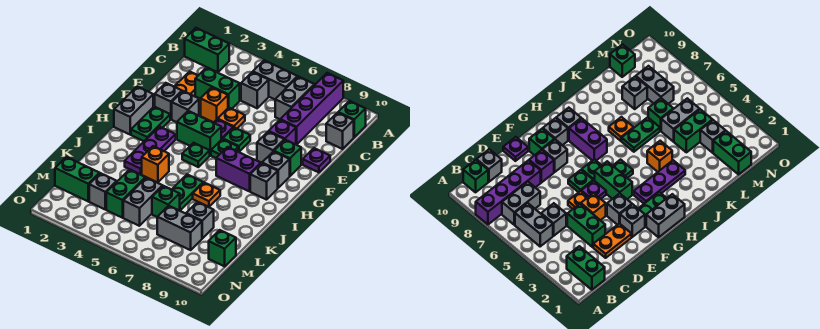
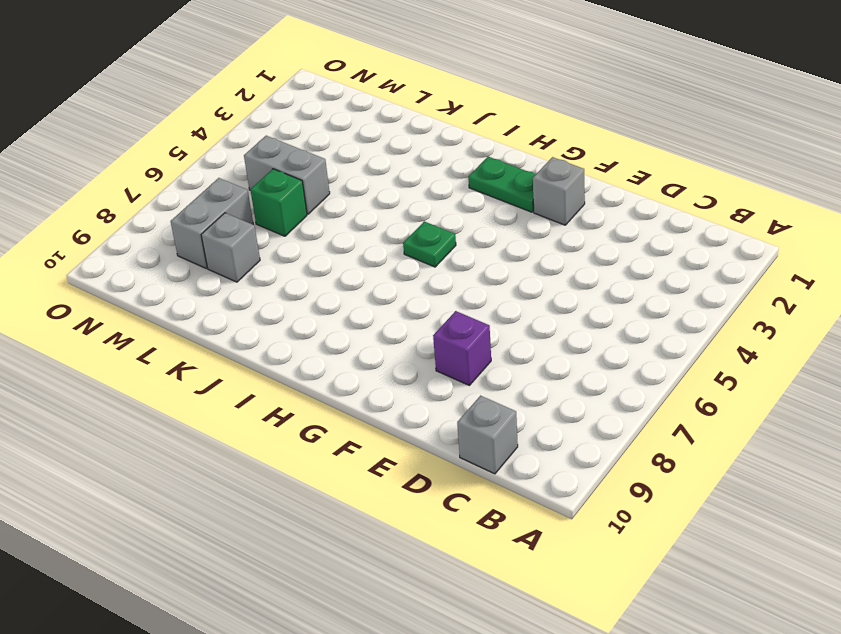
none -> purple brick A8:D8 level 1
none -> green brick B1:B2 level 1
none -> grey brick B5:B6 level 1
none -> grey brick B7:C7 level 1

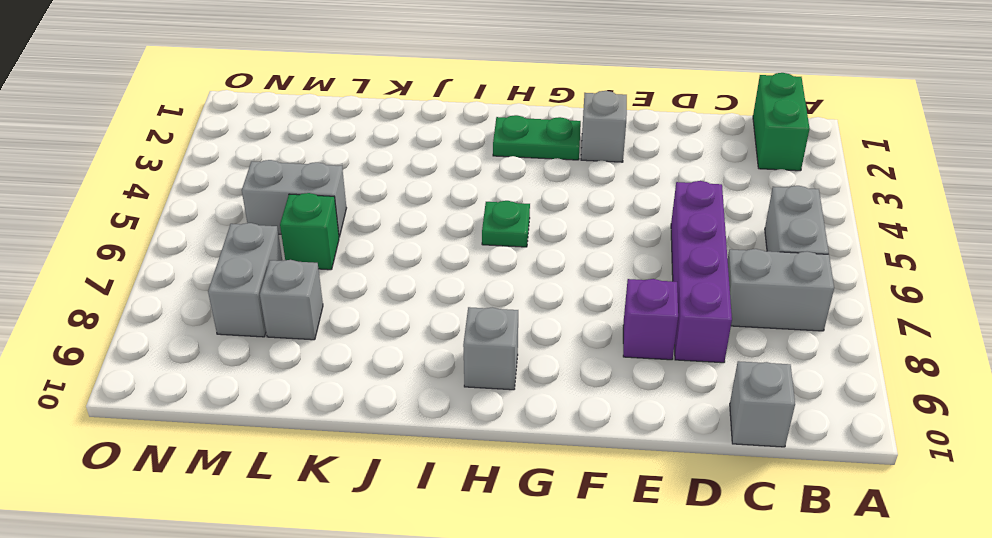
purple brick D5:D8 level 1 -> purple brick A8:D8 level 1
none -> green brick B10 level 1
none -> grey brick C5 level 1
none -> orange plate D2:E2 level 1
none -> green brick D3:D4 level 1

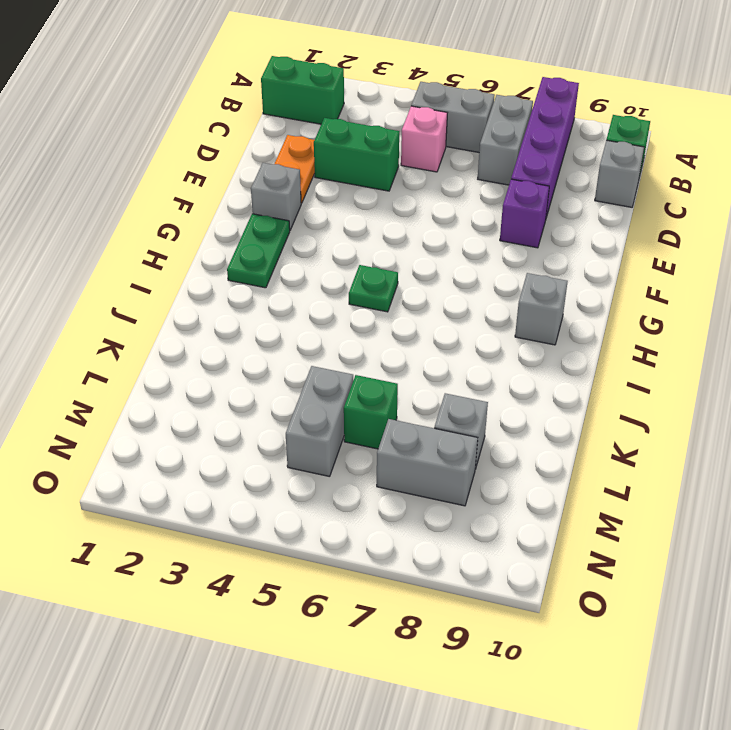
pink brick C5 level 1 -> grey brick C5 level 1
none -> orange brick E4 level 1
none -> orange plate E5 level 1
none -> purple plate E10 level 1
none -> grey brick F3 level 1

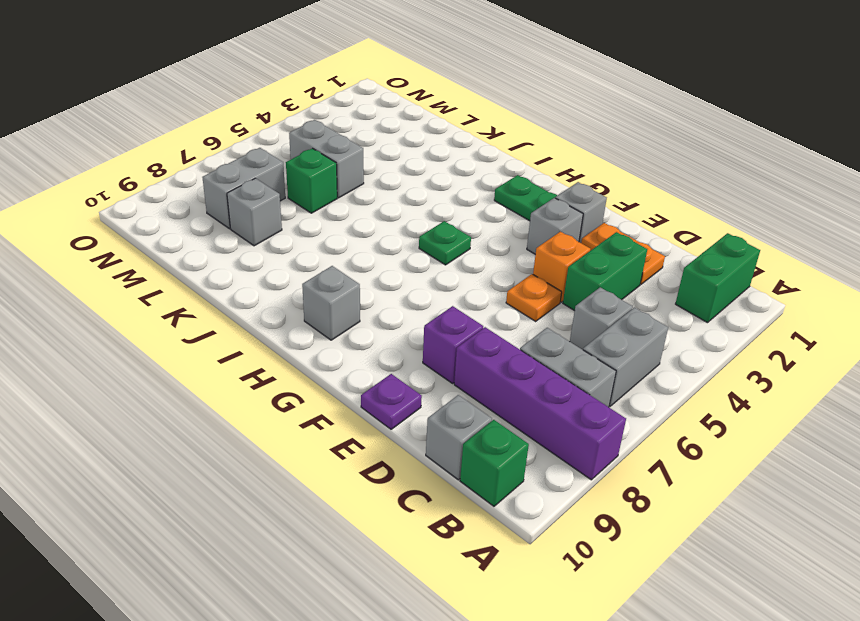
none -> purple plate F5 level 1
none -> green plate F6 level 1
none -> grey brick F8 level 1
none -> green brick F9 level 1

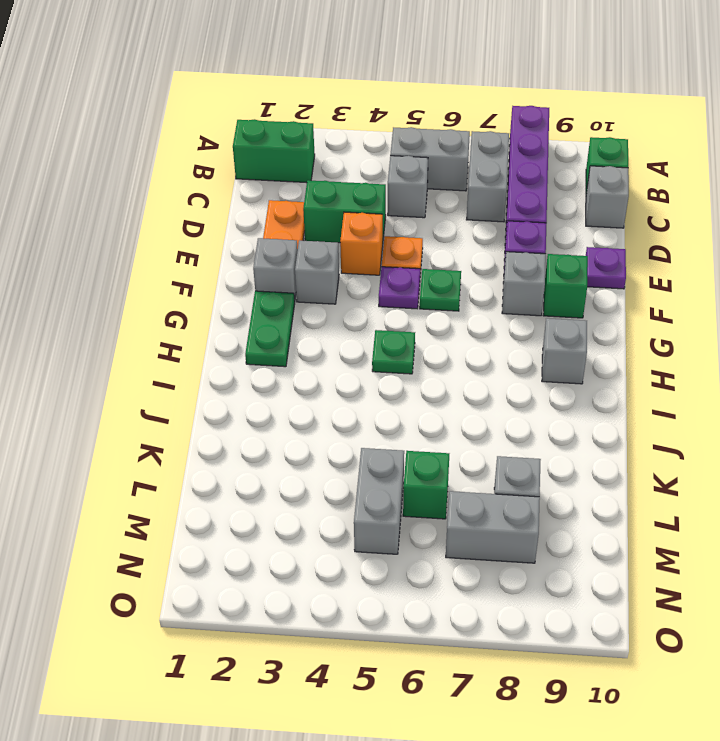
none -> grey brick G1:H1 level 1
none -> green brick G4:G5 level 1
none -> green plate G6 level 1
none -> grey brick G9 level 1

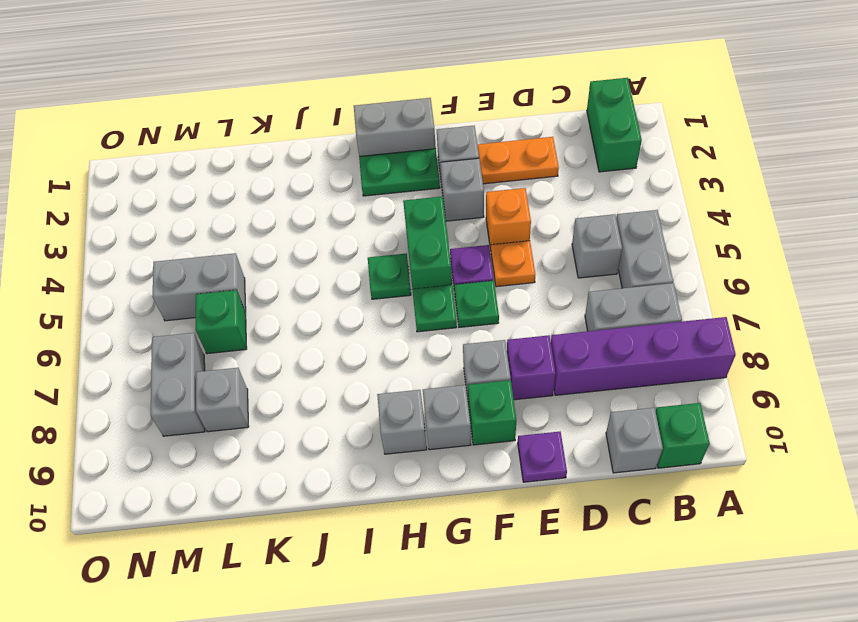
none -> green brick D3:D4 level 1
none -> purple plate H3:J3 level 1
none -> purple brick H7:H8 level 1
none -> orange brick J4 level 1

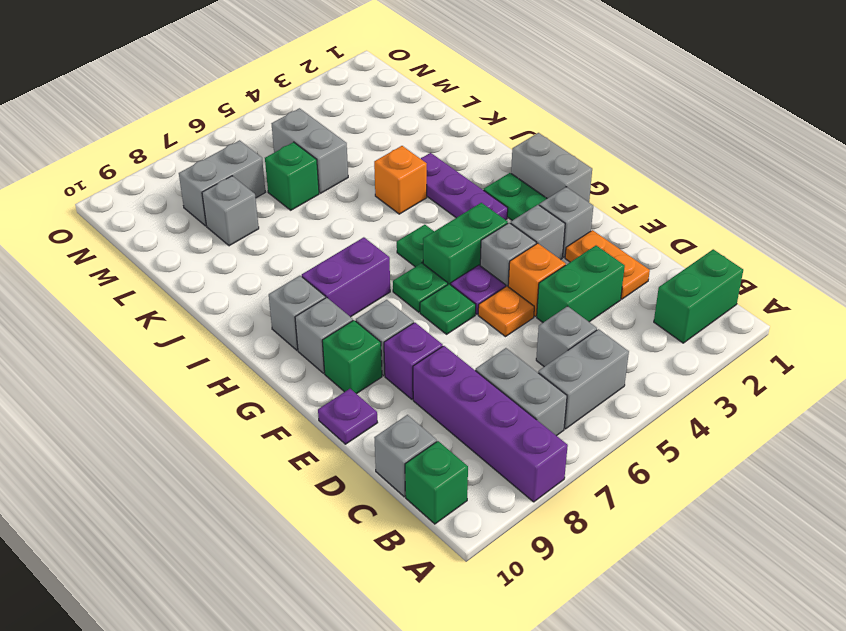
grey brick F4 level 1 -> grey brick M3 level 1
none -> green plate J6:K6 level 1
none -> orange plate J7 level 1
none -> green brick L4:M4 level 1
none -> green brick M1:M2 level 1

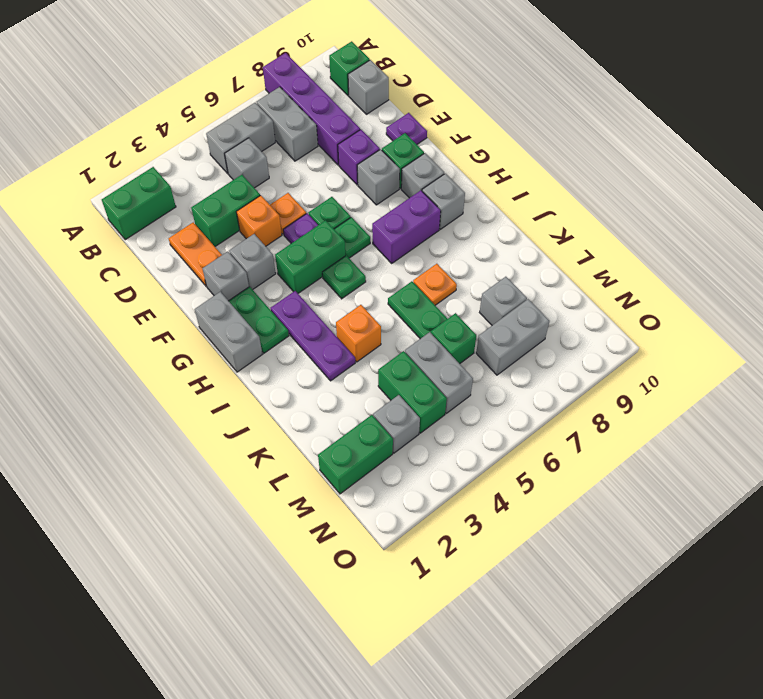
none -> green brick M10 level 1

